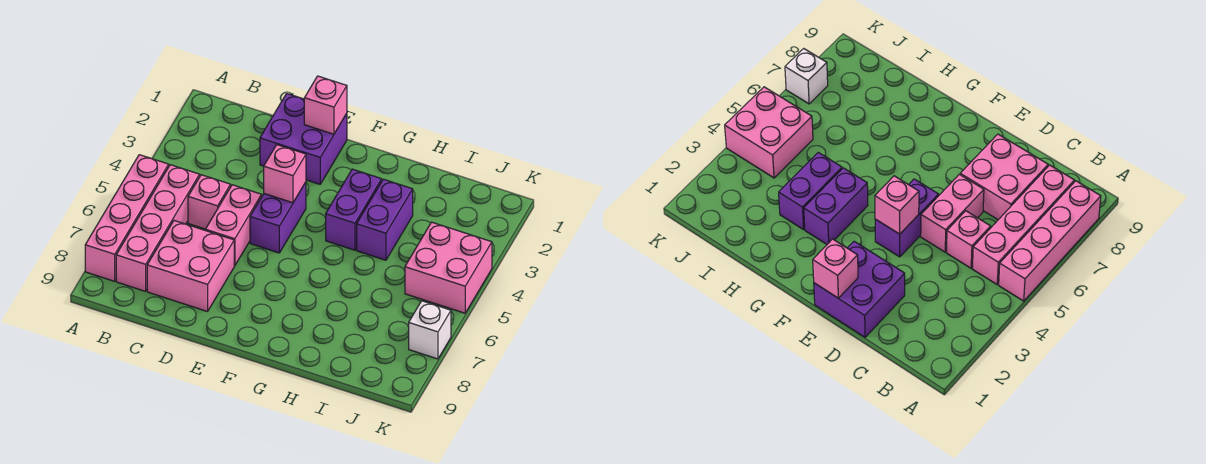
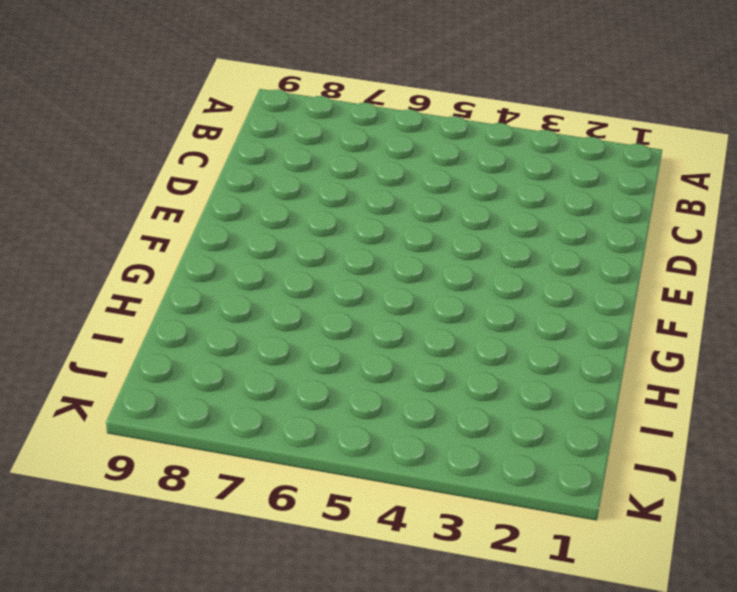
none -> pink brick A5:A8 level 1
none -> pink brick B5:B8 level 1
none -> pink brick C5 level 1

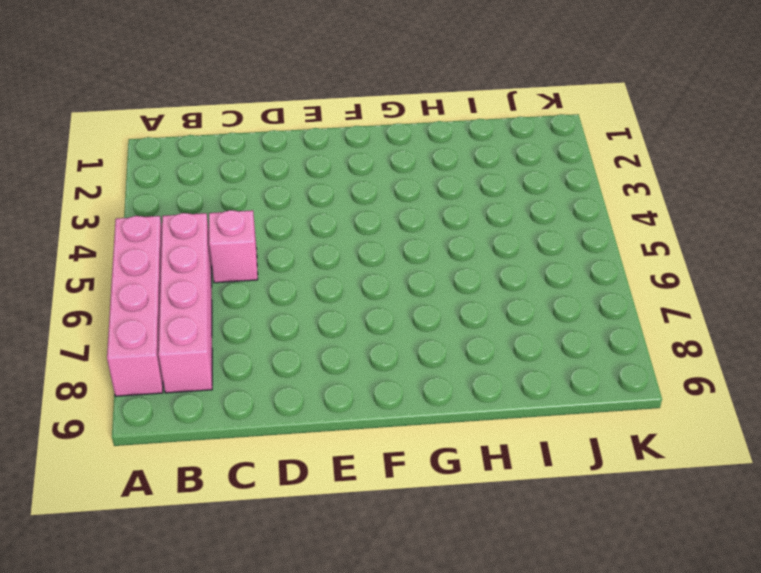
none -> pink brick C7:D8 level 1
none -> purple brick D1:E2 level 1
none -> pink brick D5:D6 level 1

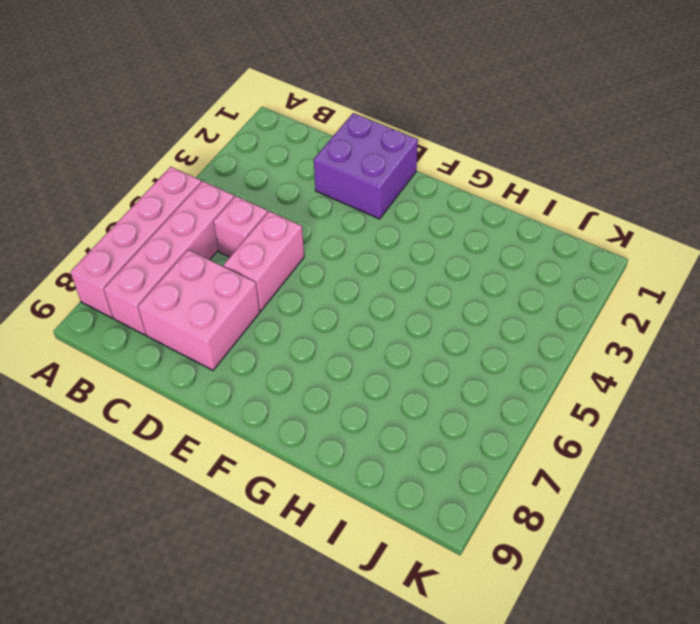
none -> purple brick E4:E5 level 1
none -> purple brick G3:G4 level 1
none -> purple brick H3:H4 level 1

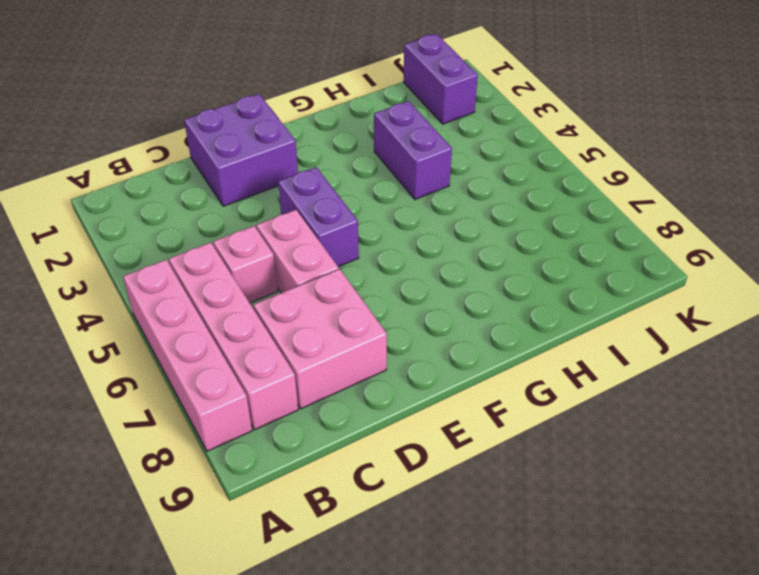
purple brick J1:J2 level 1 -> purple brick G3:G4 level 1
none -> pink brick J4:K5 level 1
none -> white brick K7 level 1
none -> pink brick E1 level 2

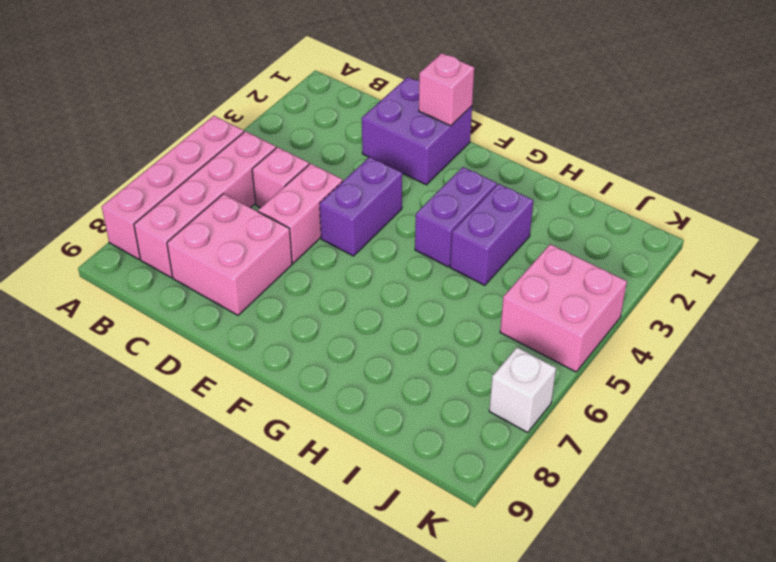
none -> pink brick E4 level 2

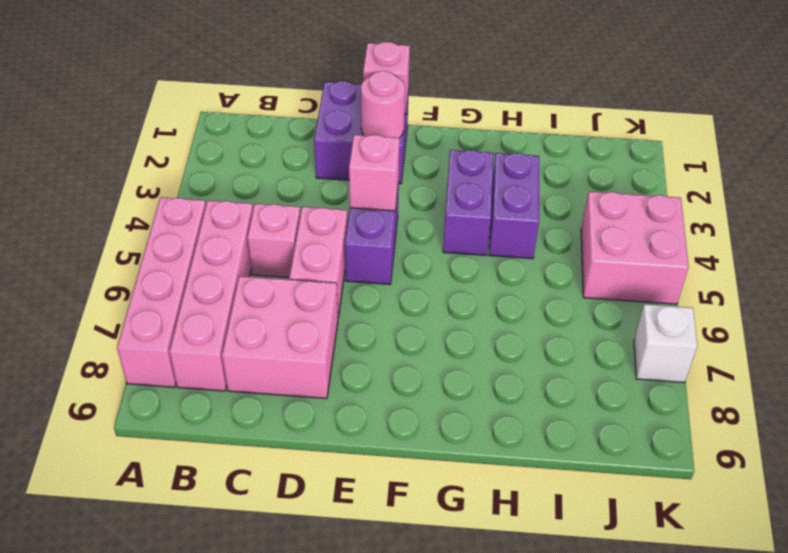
pink round brick E2 level 2 -> none

